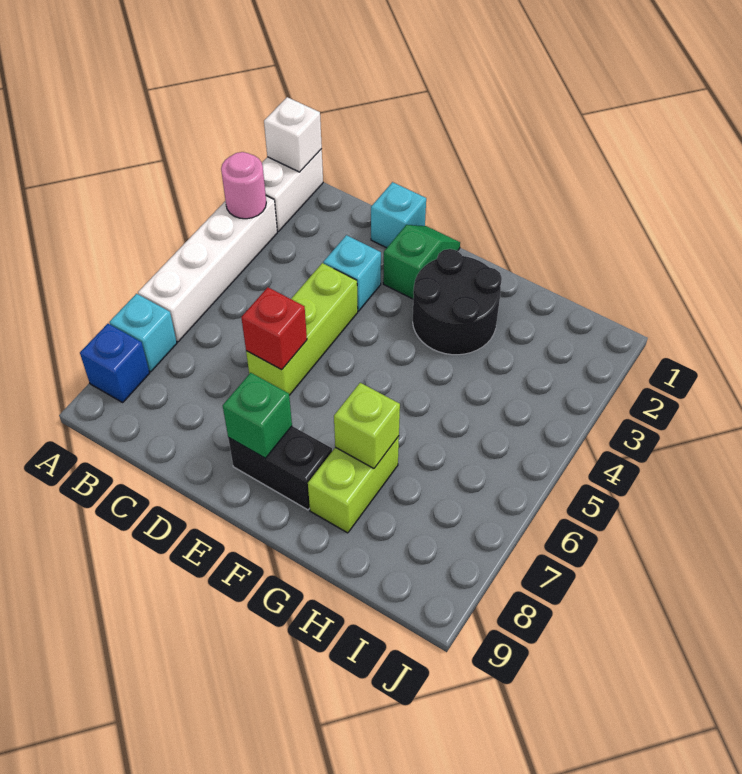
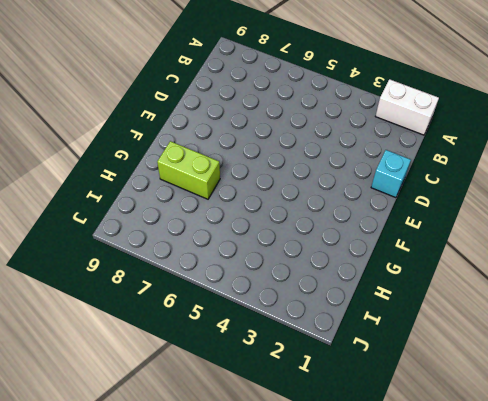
none -> white brick A3:A6 level 1
none -> cyan brick A7 level 1
none -> blue brick A8 level 1

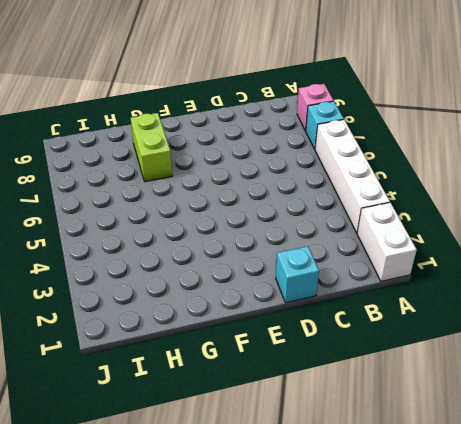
pink brick A8 level 1 -> blue brick A8 level 1
none -> cyan brick D3 level 1
none -> lime brick D4:D6 level 1
none -> green slope E1:E2 level 1 top 2

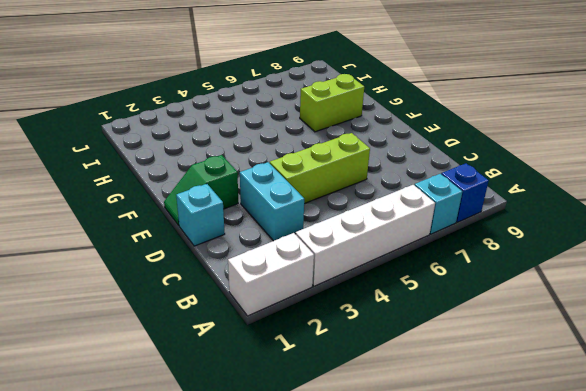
cyan brick C3:D3 level 1 -> cyan brick D3 level 1
none -> black brick E8:F8 level 1
none -> black round brick F2:G3 level 1
none -> white brick A1 level 2

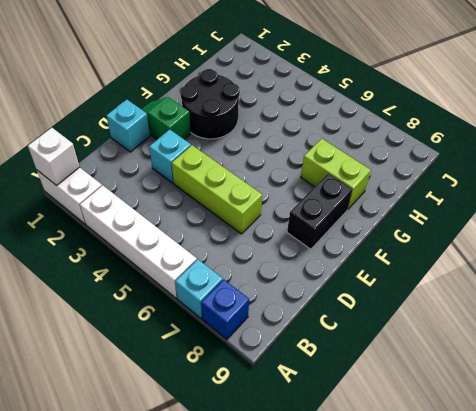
none -> pink round brick A3 level 2
none -> red brick D6 level 2
none -> green brick E8 level 2

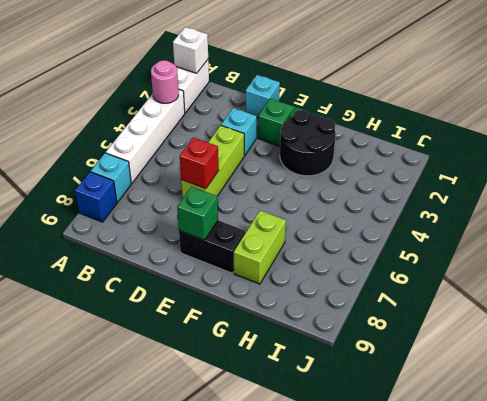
none -> lime brick G7 level 2

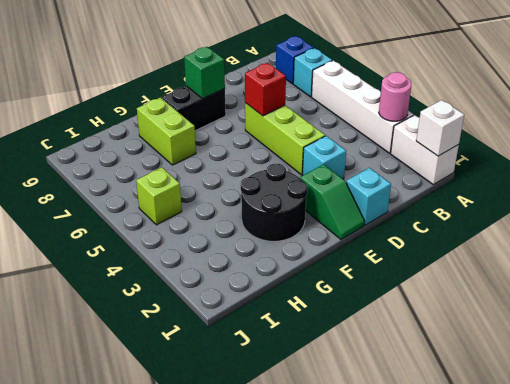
lime brick I5 level 1 -> lime brick G7 level 2

